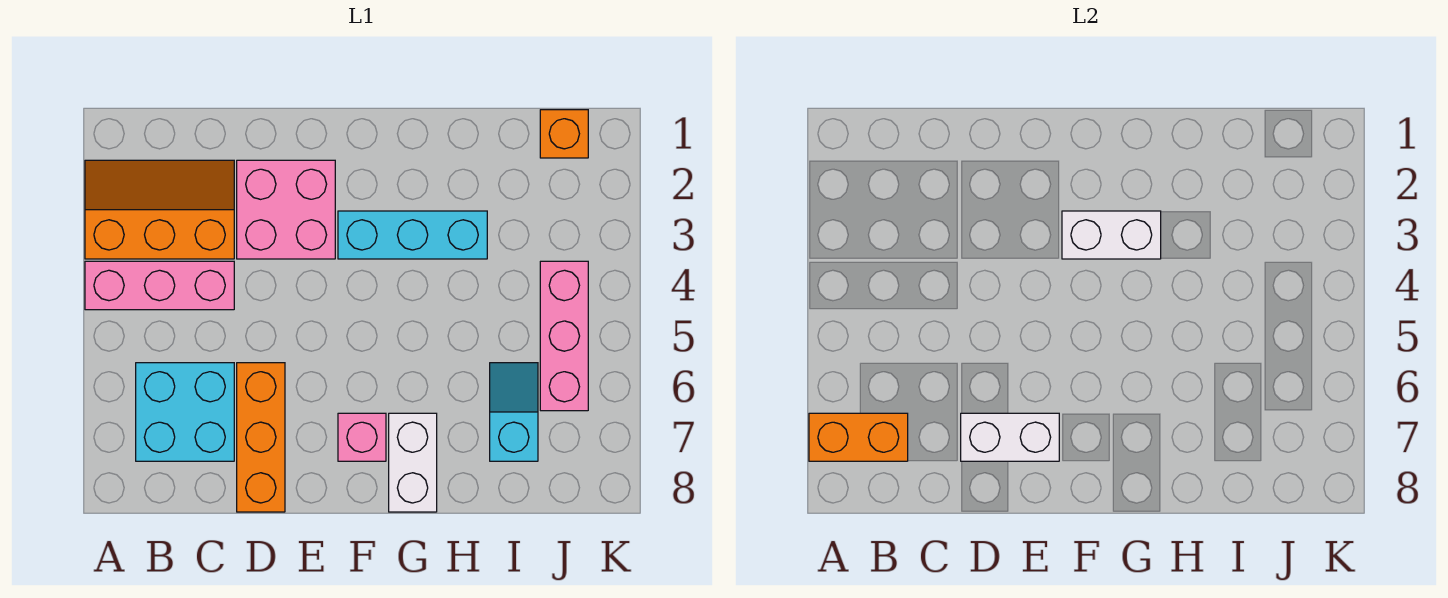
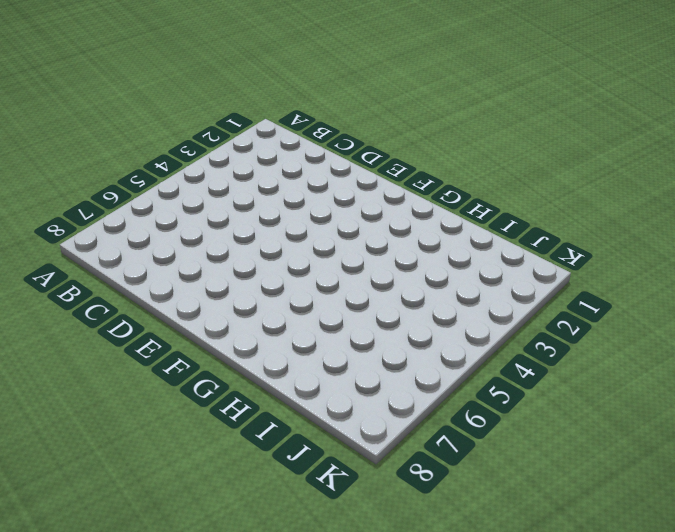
none -> orange slope A2:C3 level 1 top 3
none -> pink brick A4:C4 level 1
none -> cyan brick B6:C7 level 1

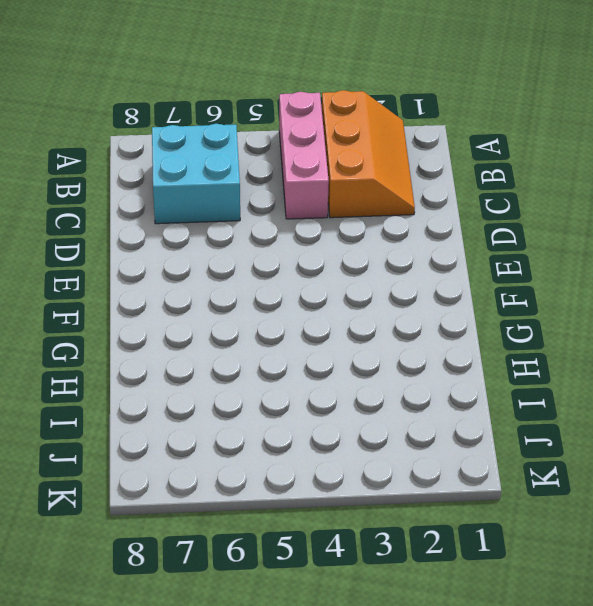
none -> pink brick D2:E3 level 1
none -> orange brick D6:D8 level 1
none -> cyan brick F3:H3 level 1

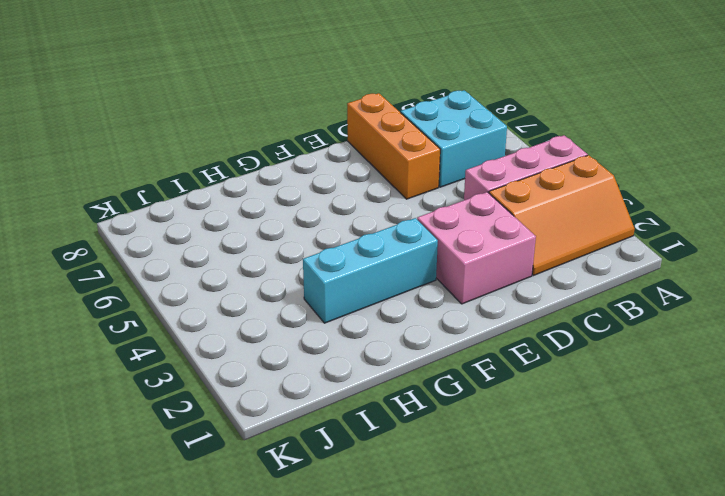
none -> pink brick F7 level 1
none -> white brick G7:G8 level 1
none -> cyan slope I6:I7 level 1 top 7

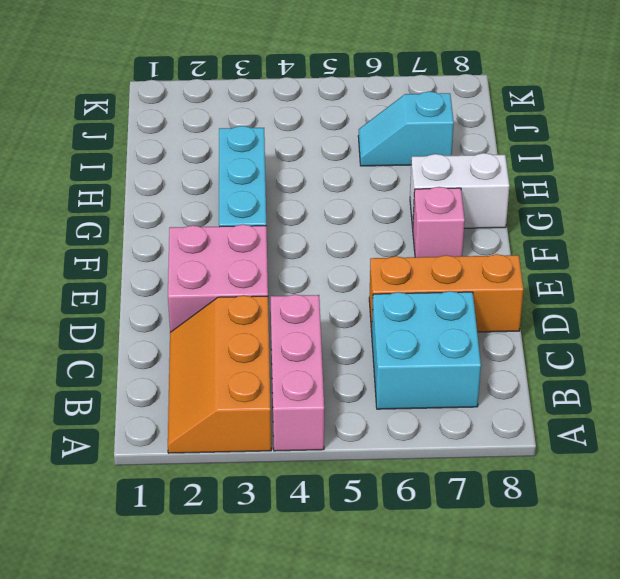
none -> orange brick J1 level 1
none -> pink brick J4:J6 level 1
none -> orange brick A7:B7 level 2

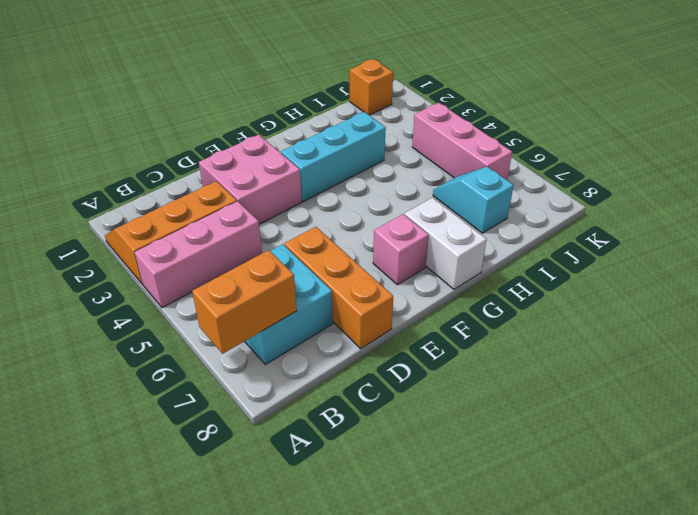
none -> white brick D7:E7 level 2
none -> white brick F3:G3 level 2

